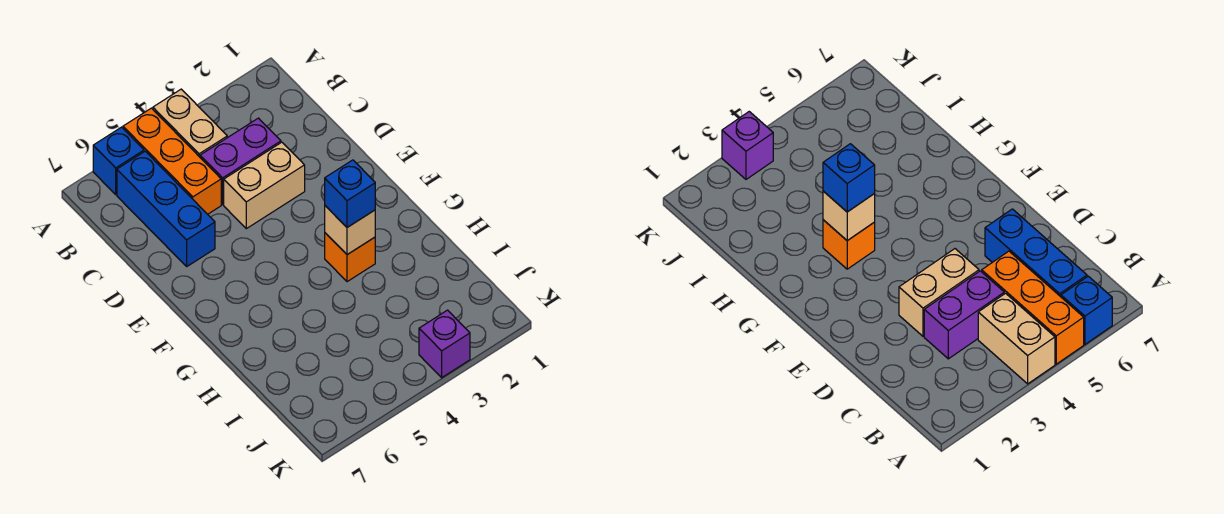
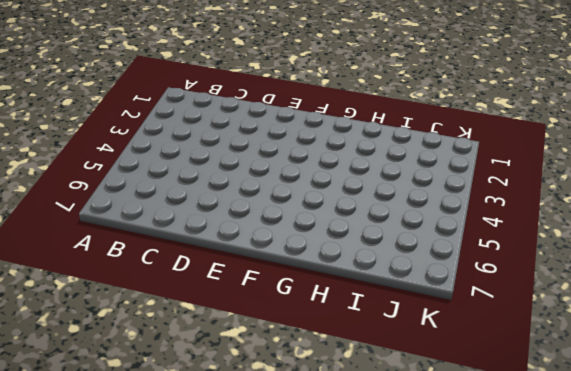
none -> tan brick A4:B4 level 1
none -> orange brick A5:C5 level 1

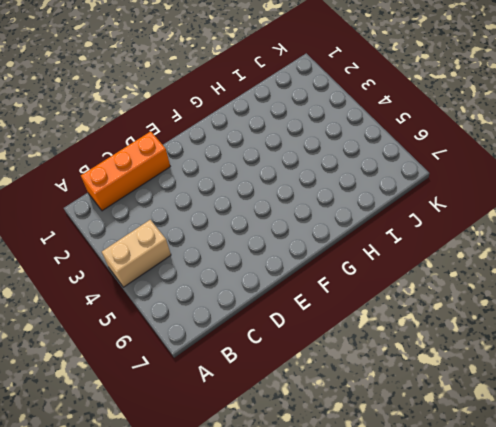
orange brick B1:D1 level 1 -> orange brick A5:C5 level 1
none -> blue brick A6 level 1
none -> blue brick B6:D6 level 1

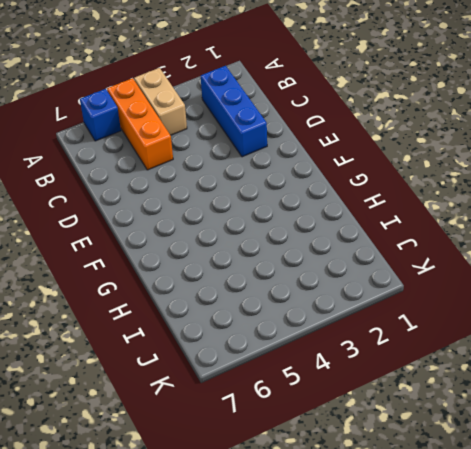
blue brick B2:D2 level 1 -> blue brick B6:D6 level 1
none -> purple brick C3:C4 level 1
none -> tan brick D3:D4 level 1

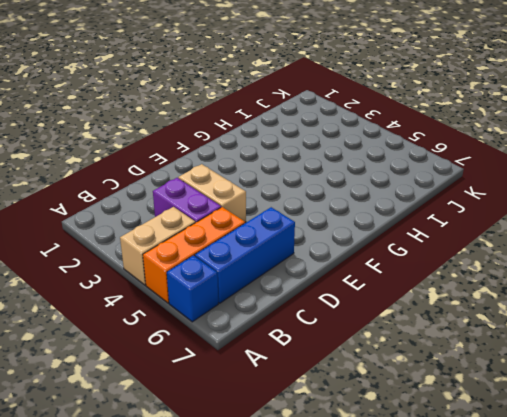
none -> orange brick G3 level 1
none -> purple brick K3 level 1

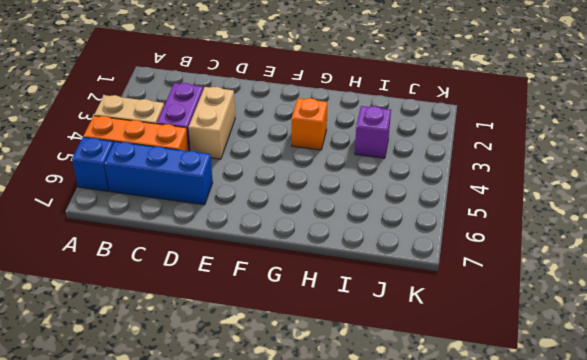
purple brick I3 level 1 -> purple brick K3 level 1
none -> tan brick G3 level 2
none -> blue brick G3 level 3

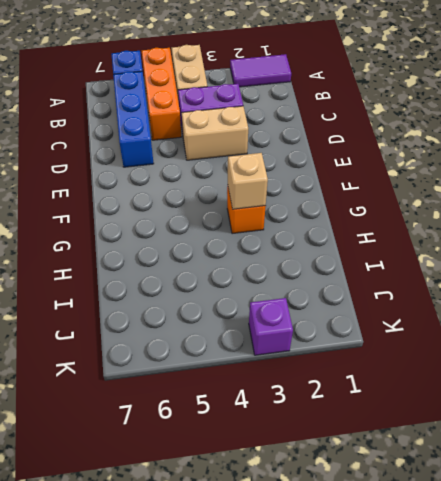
purple tile A1:A2 level 1 -> none
none -> blue brick G3 level 3

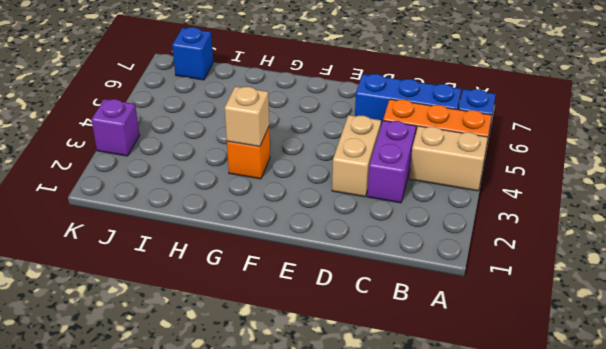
blue brick J7 level 1 -> blue brick G3 level 3

